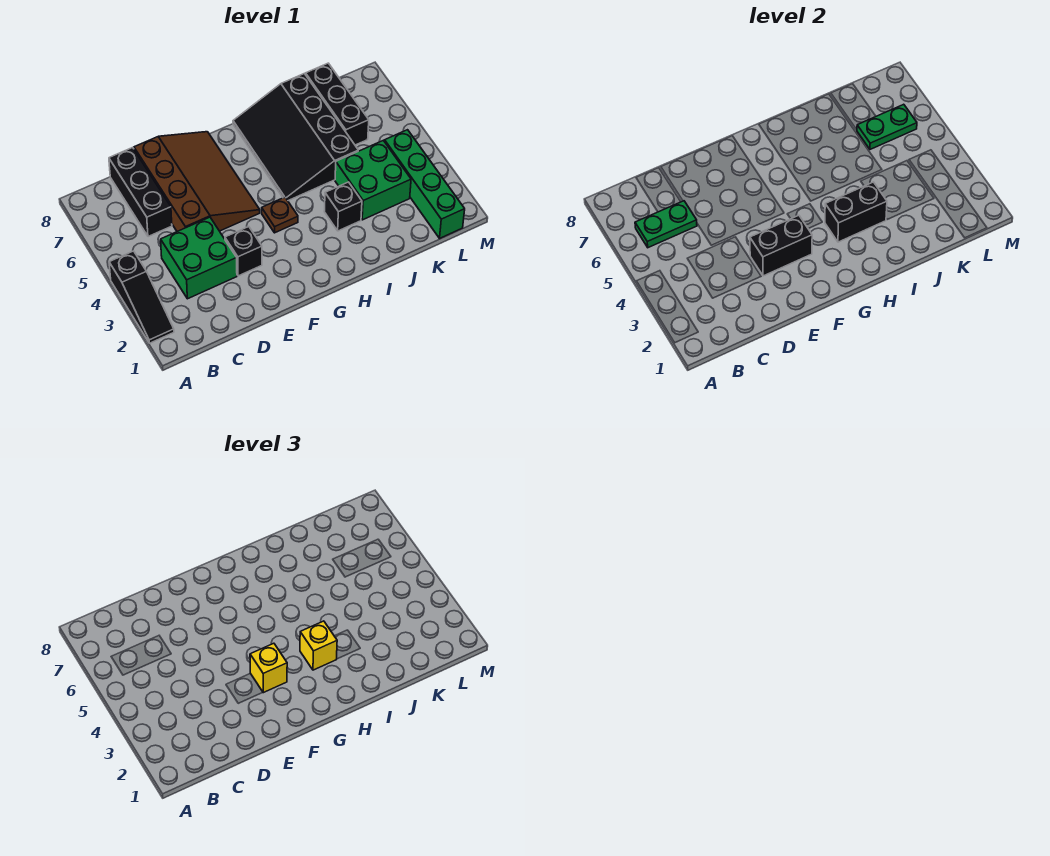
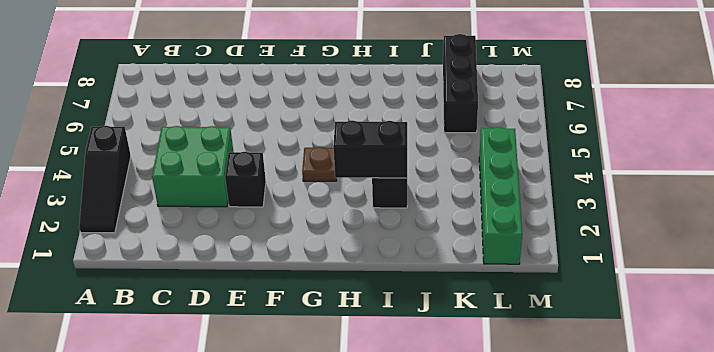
none -> black brick C6:C8 level 1
none -> brown slope D5:F8 level 1 top D
none -> black slope H5:J8 level 1 top J

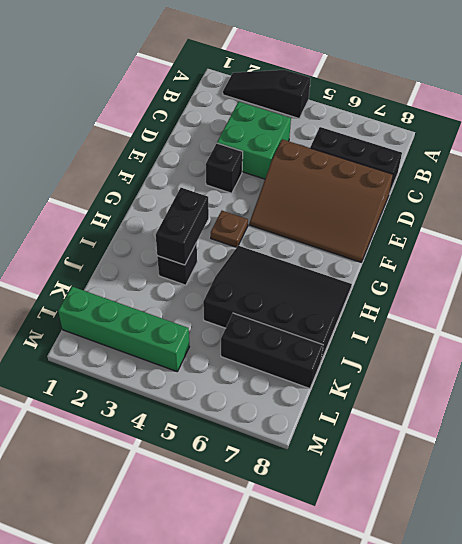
none -> green brick J3:K4 level 1
none -> green plate B6:C6 level 2
none -> black brick E3:F3 level 2

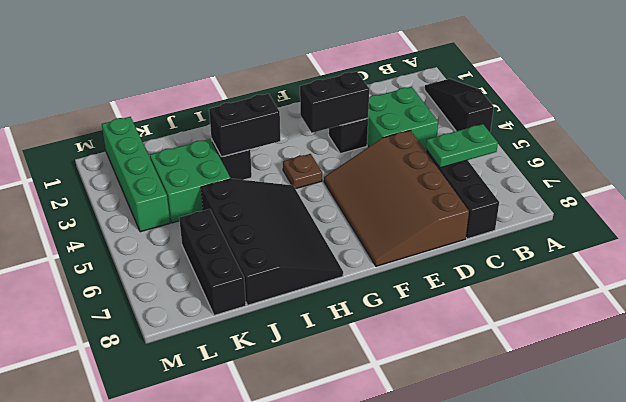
none -> green plate K6:L6 level 2
none -> yellow brick F3 level 3
none -> yellow brick H3 level 3

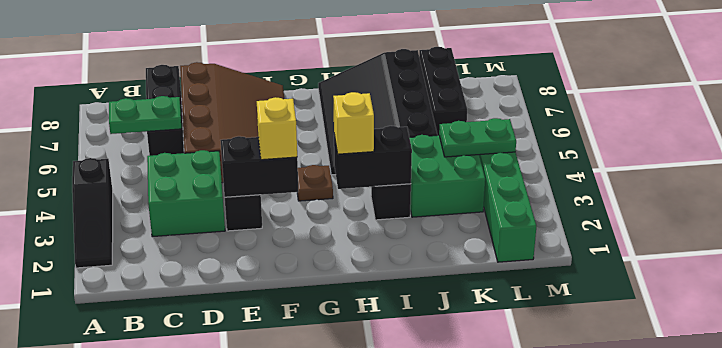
green plate K4:L4 level 2 -> green plate K6:L6 level 2

